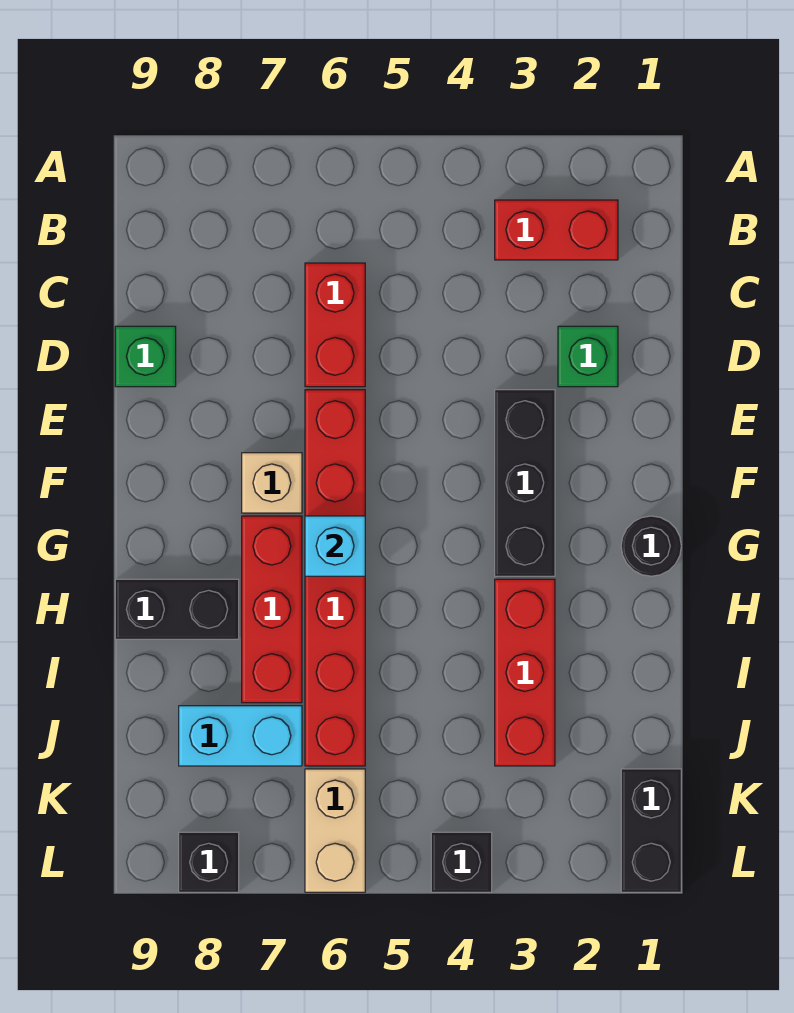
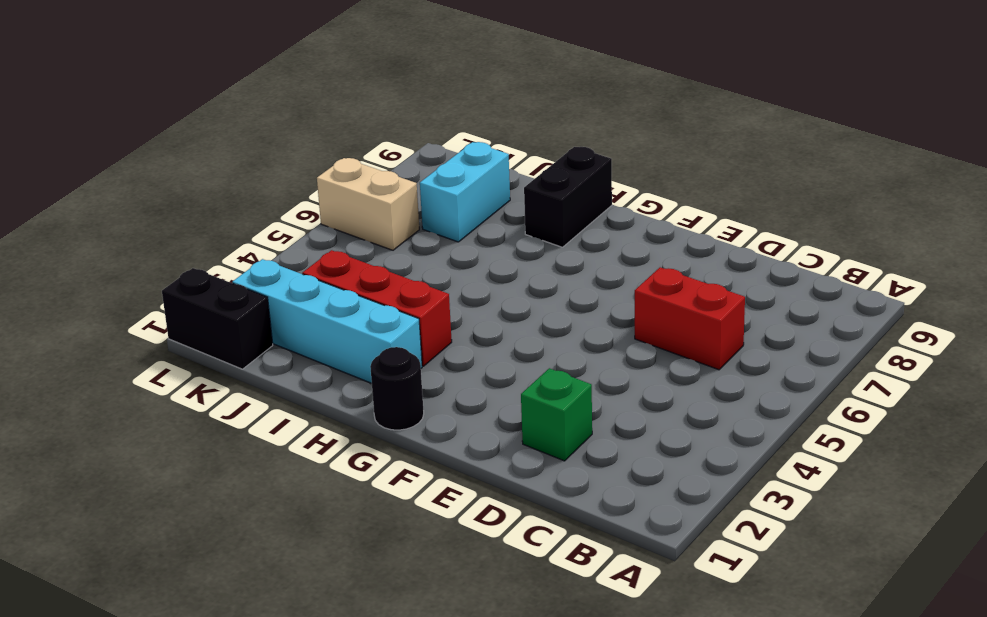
cyan brick H2:K2 level 1 -> none
none -> red brick B2:B3 level 1
none -> green brick D9 level 1
none -> black brick E3:G3 level 1

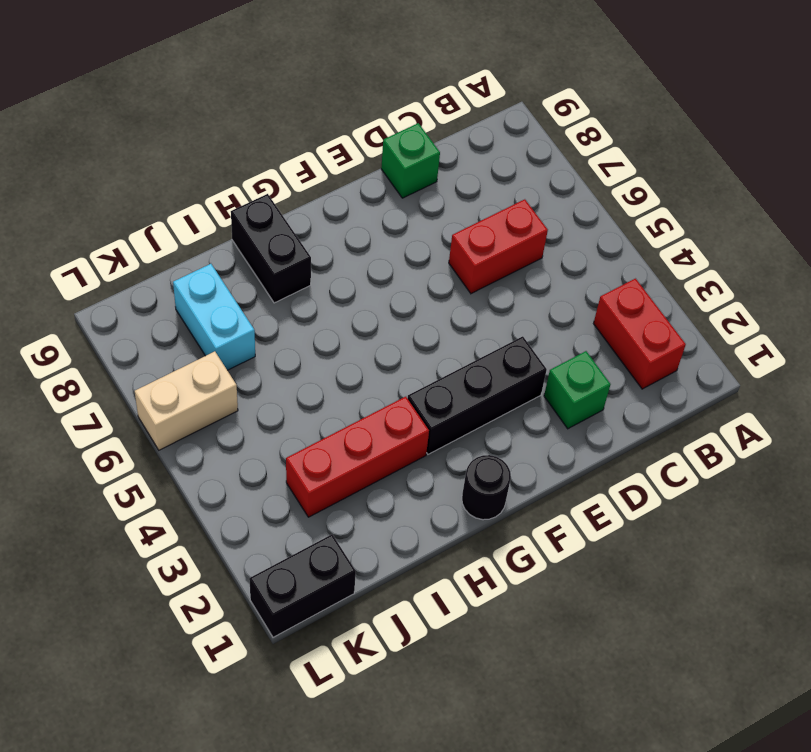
none -> red brick E6:J6 level 1
none -> tan brick F7 level 1
none -> red brick G7:I7 level 1

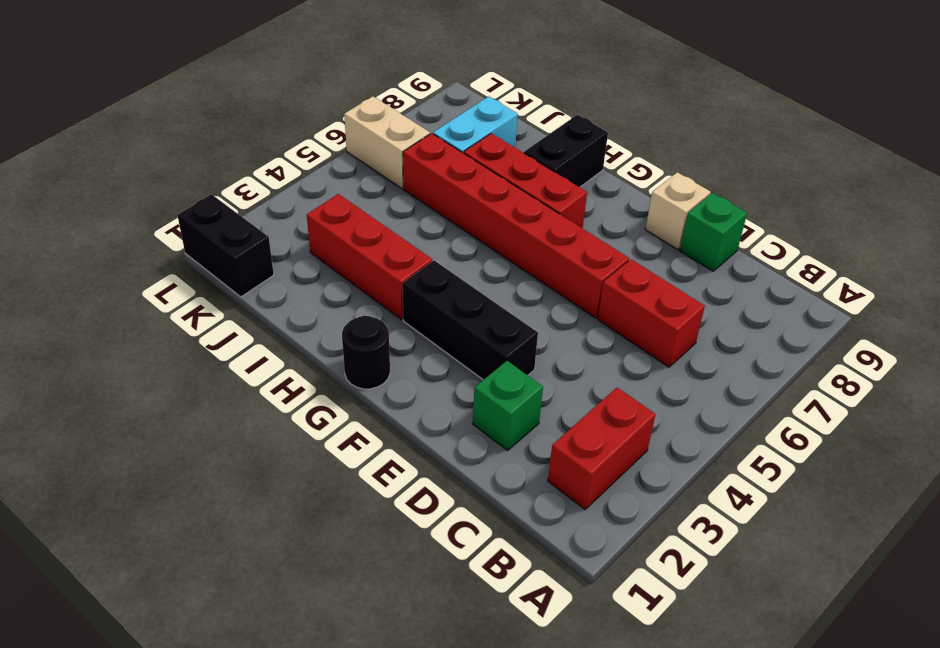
tan brick E9 level 1 -> tan brick F7 level 1
none -> black brick L4 level 1
none -> black brick L8 level 1
none -> cyan brick G6 level 2

